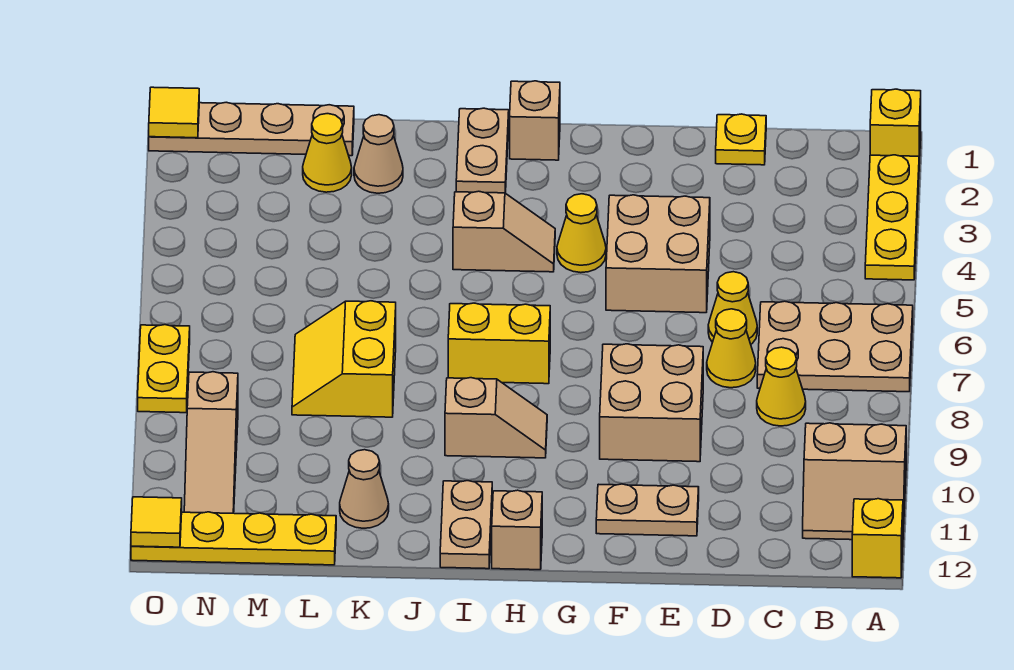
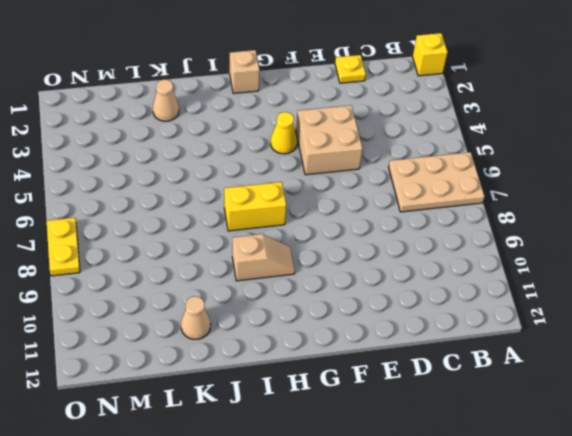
none -> yellow plate A2:A4 level 1
none -> tan slope A10:B11 level 1 top 10
none -> yellow brick A12 level 1
none -> yellow cone C8 level 1

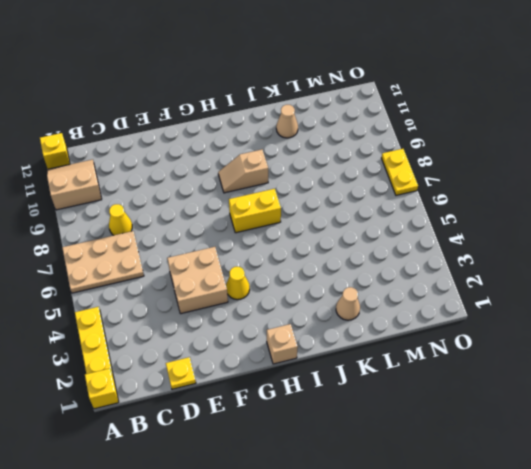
none -> yellow cone D6 level 1
none -> yellow cone D7 level 1
none -> tan brick E8:F9 level 1
none -> tan plate E11:F11 level 1

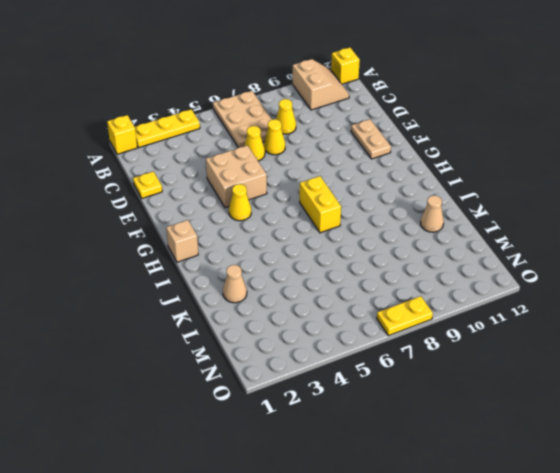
none -> tan brick E8:F9 level 1
none -> tan slope H4:I4 level 1 top I
none -> tan slope H9:I9 level 1 top I
none -> tan brick H12 level 1

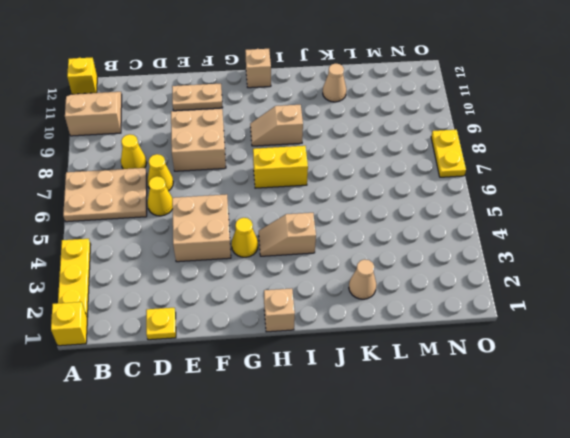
none -> tan plate I1:I2 level 1
none -> tan plate I11:I12 level 1
none -> yellow slope K7:L8 level 1 top K
none -> tan plate L1:O1 level 1

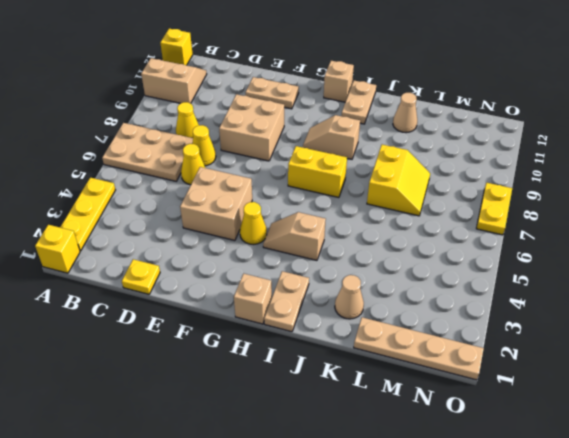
none -> yellow cone L2 level 1
none -> yellow plate L12:O12 level 1
none -> tan slope N9:N11 level 1 top 9
none -> yellow tile O1 level 2

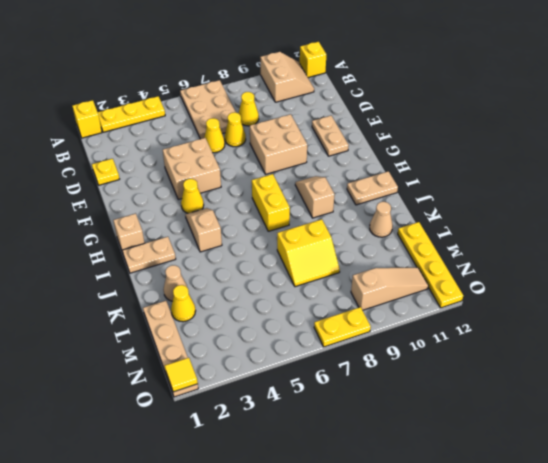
none -> tan brick H12 level 1
none -> yellow tile O12 level 2

